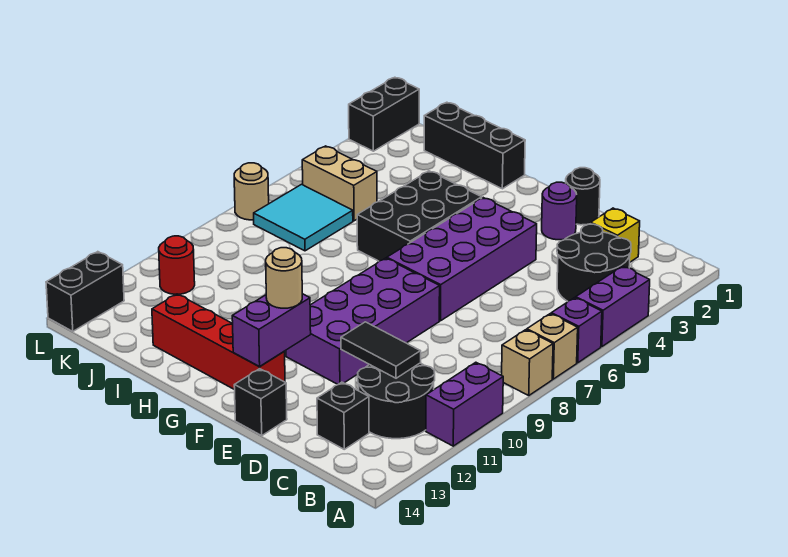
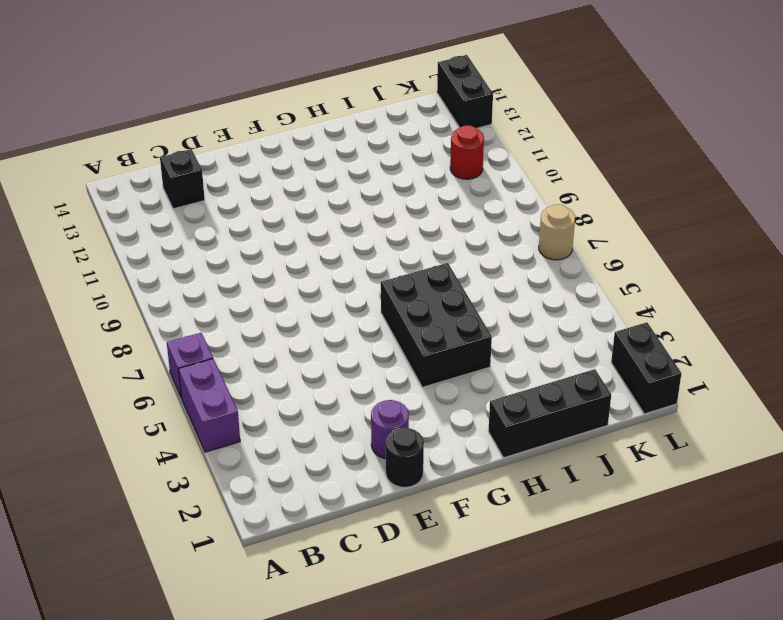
none -> tan brick A7 level 1
none -> tan brick A8 level 1
none -> purple brick A10:A11 level 1

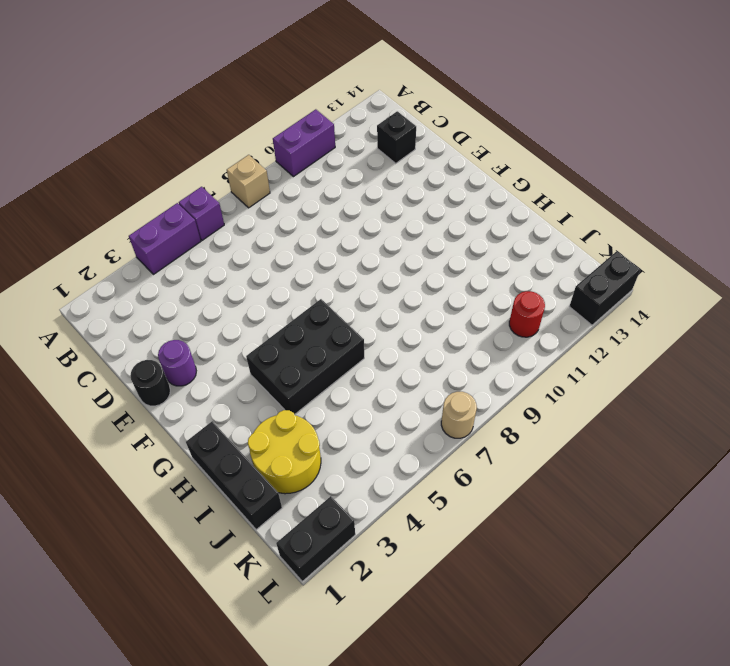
yellow round brick I2:J3 level 1 -> none
none -> tan brick A7 level 1
none -> black round brick B3:C4 level 1
none -> black round brick B11:C12 level 1

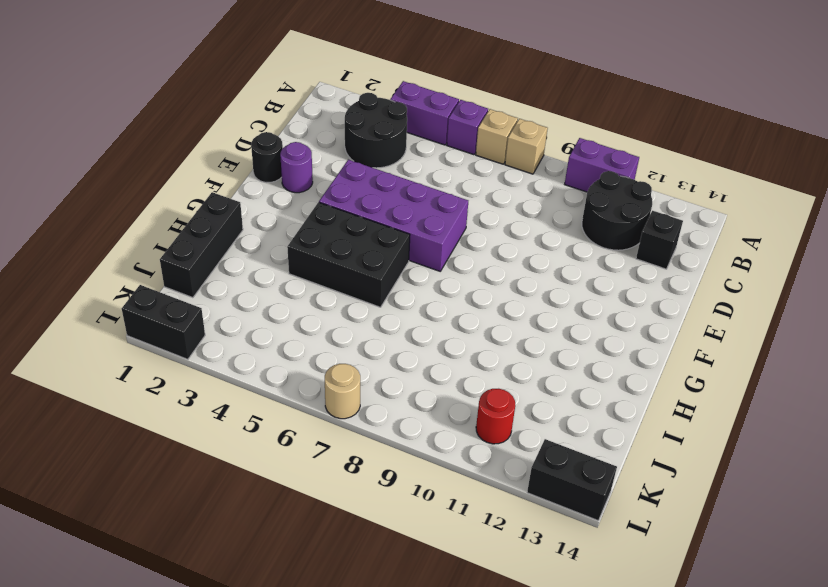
none -> yellow brick C2 level 1
none -> purple brick E8:F11 level 1
none -> black brick E14 level 1

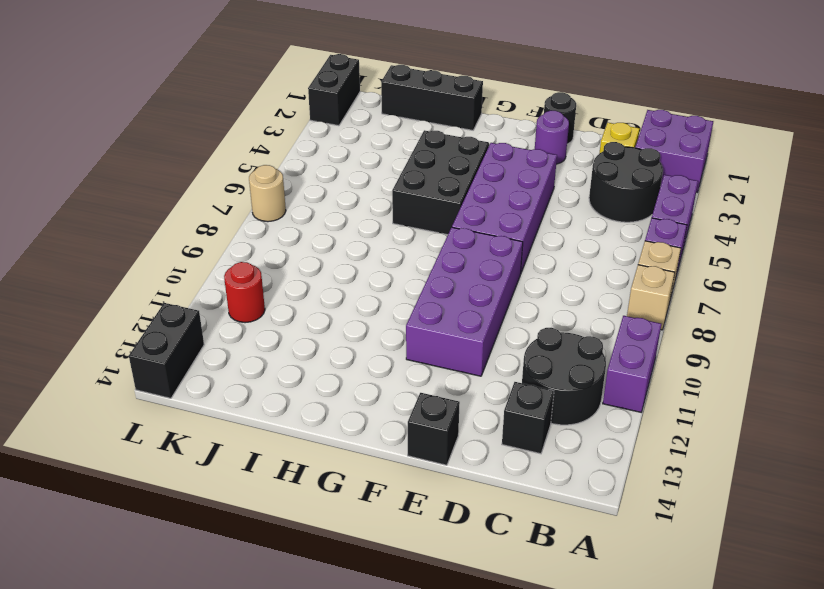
purple brick A1:B2 level 1 -> none
none -> red brick F13:I13 level 1
none -> tan brick J5:K5 level 1
none -> cyan tile J6:K7 level 1

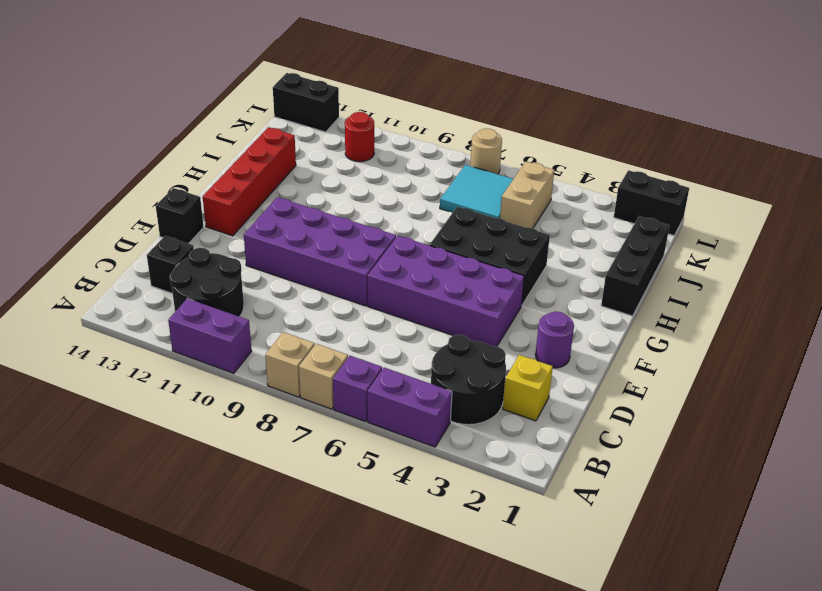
none -> black round brick E1 level 1
none -> black tile C11:D11 level 2
none -> purple brick F12:F13 level 2

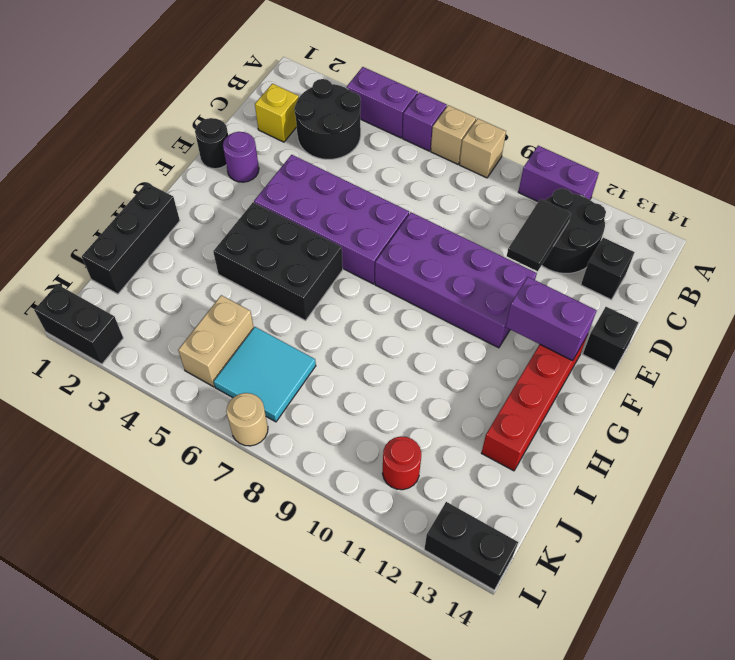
none -> tan round brick F12 level 3

